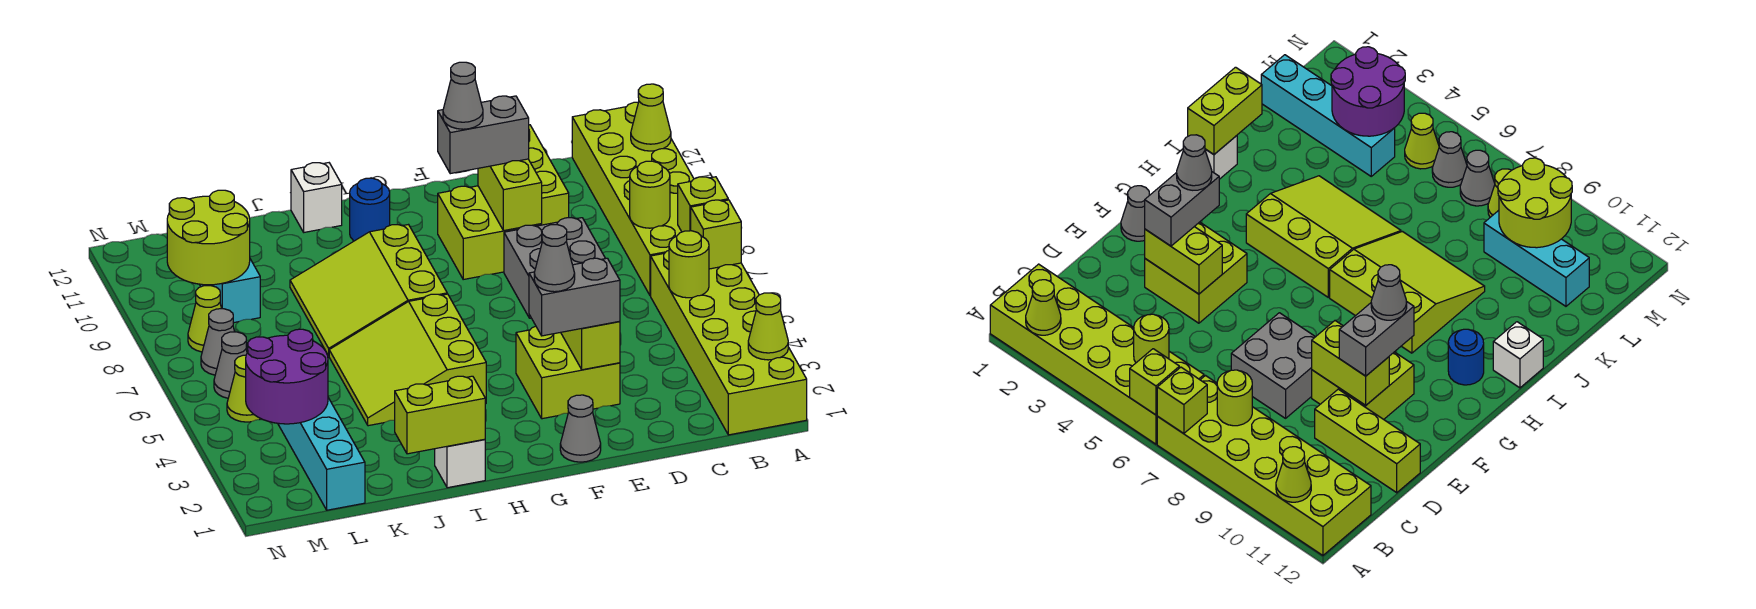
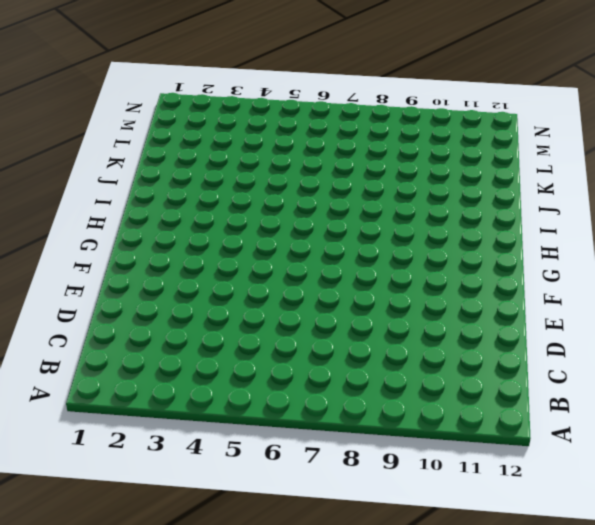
none -> lime brick A1:B6 level 1
none -> lime brick A7:B12 level 1
none -> grey brick D7:E8 level 1
none -> lime brick D10:D12 level 1

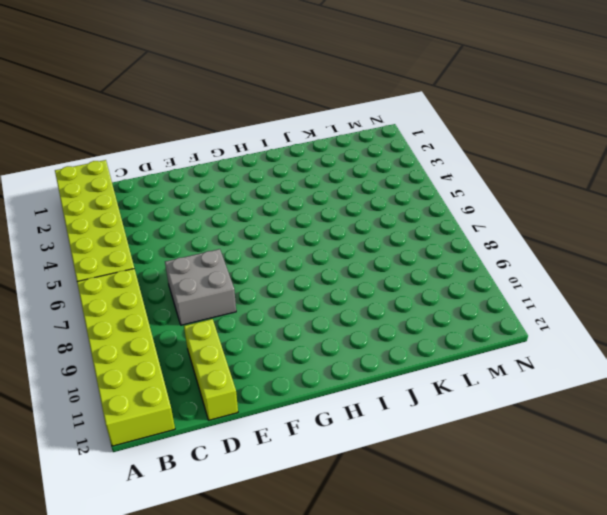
none -> lime brick E3:F4 level 1
none -> lime brick E9:F10 level 1
none -> grey cone F1 level 1
none -> lime slope H4:J6 level 1 top H

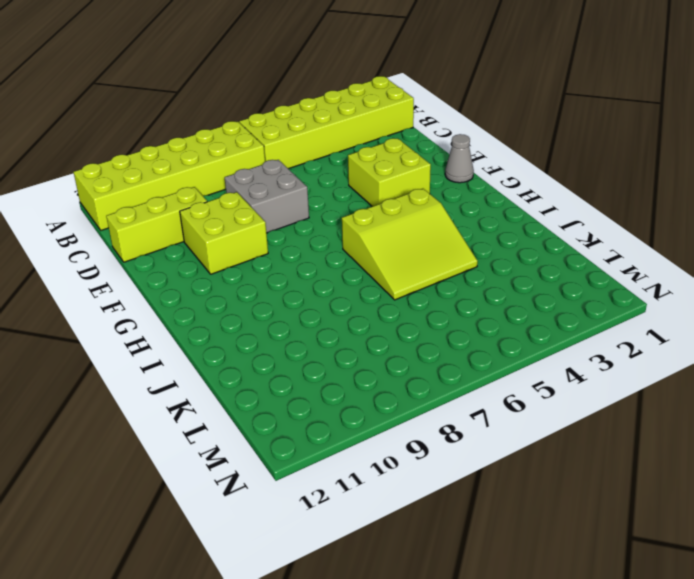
none -> lime slope H7:J9 level 1 top H
none -> blue round brick H11 level 1
none -> white brick I1 level 1
none -> white brick I12 level 1

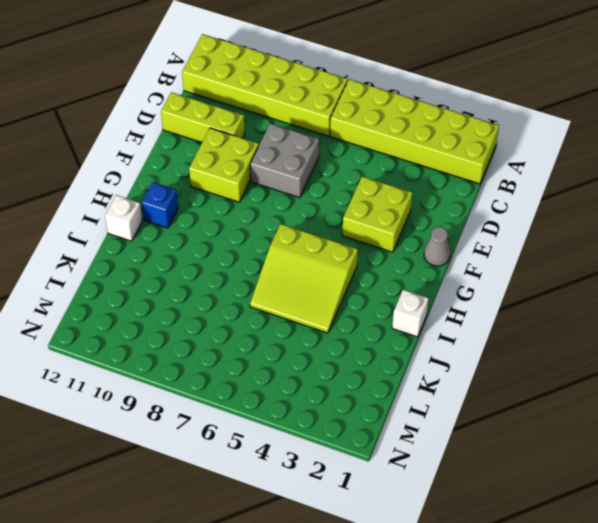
blue brick H11 level 1 -> blue round brick H11 level 1
none -> lime slope H7:J9 level 1 top H
none -> cyan brick L1:L4 level 1
none -> cyan brick L9:L11 level 1
none -> lime cone M5 level 1

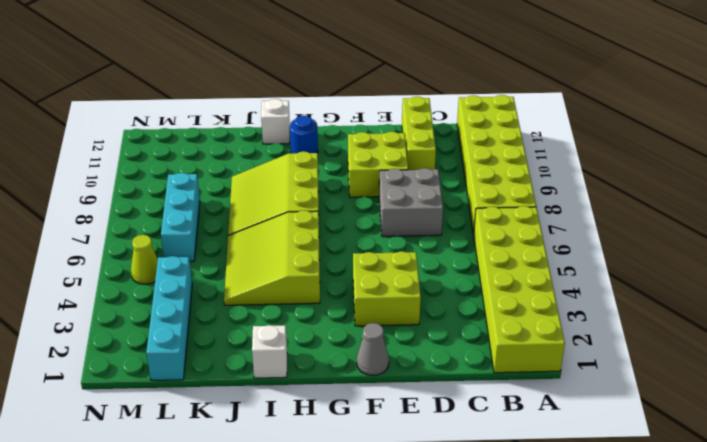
cyan brick L6:L8 level 1 -> cyan brick L9:L11 level 1
none -> grey cone M6 level 1
none -> grey cone M7 level 1
none -> lime cone M8 level 1
none -> lime cone A2 level 2

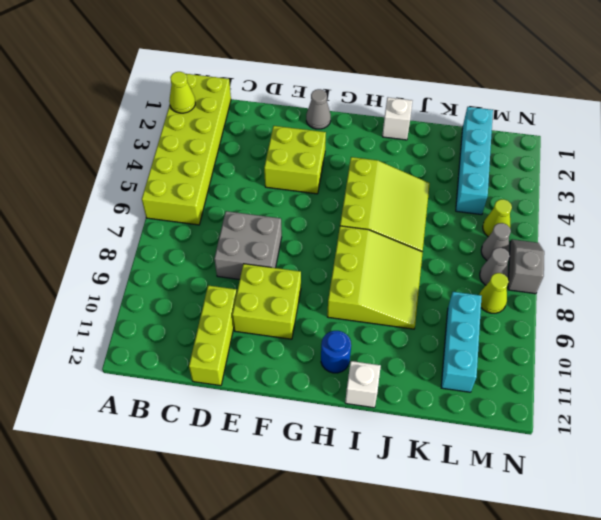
grey slope N6:N7 level 1 top 7 -> none
none -> lime brick A7:B12 level 1
none -> lime brick A6 level 2
none -> lime brick A7 level 2
none -> lime cone A11 level 2

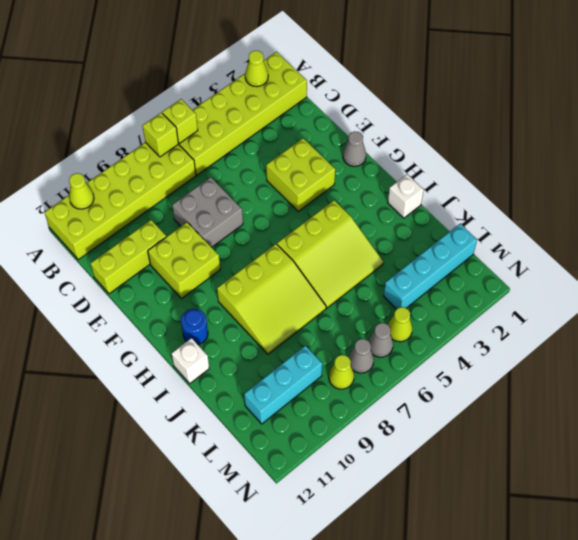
none -> lime round brick B5 level 2
none -> lime round brick B8 level 2
none -> lime brick E3:E4 level 2
none -> lime brick E9:E10 level 2

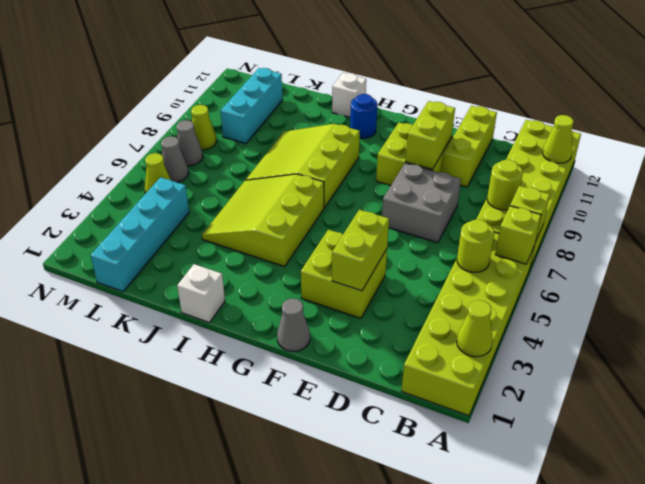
none -> lime brick I1:J1 level 2
none -> purple round brick L3:M4 level 2
none -> lime round brick L9:M10 level 2
none -> grey brick E3:F3 level 3

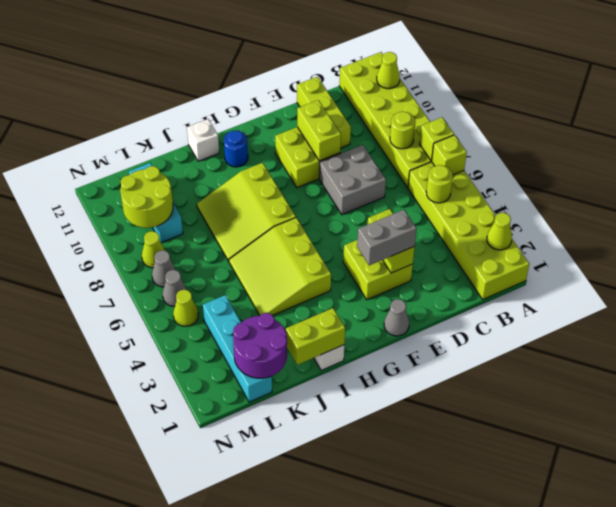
purple round brick K1:L2 level 2 -> purple round brick L3:M4 level 2
none -> grey brick E10:F10 level 3
none -> grey cone F3 level 4
none -> grey cone F10 level 4

